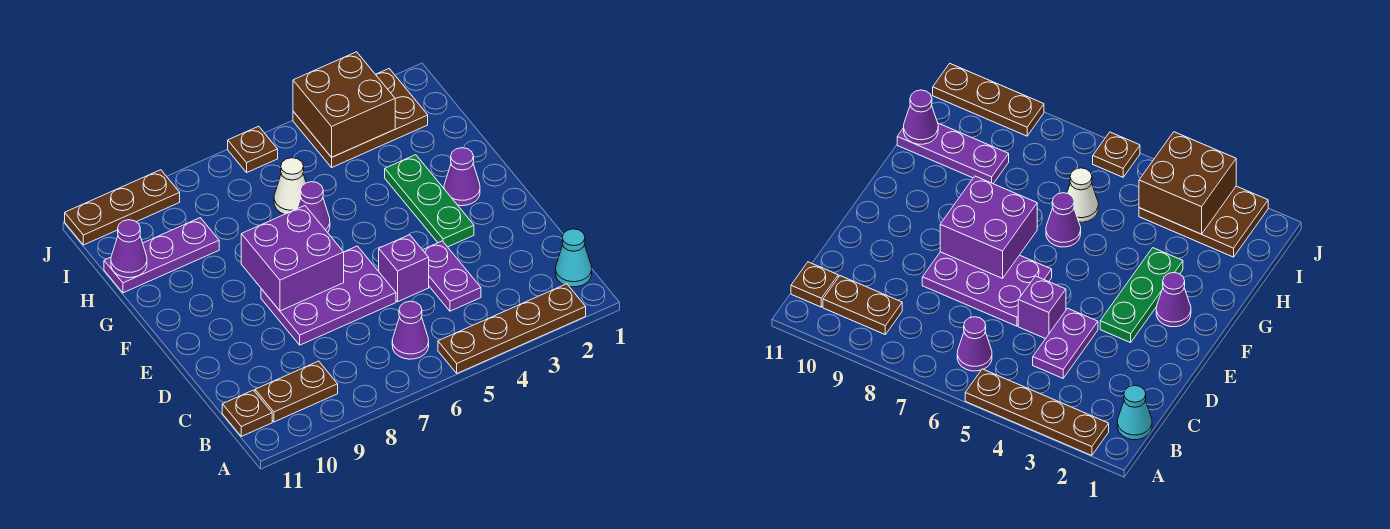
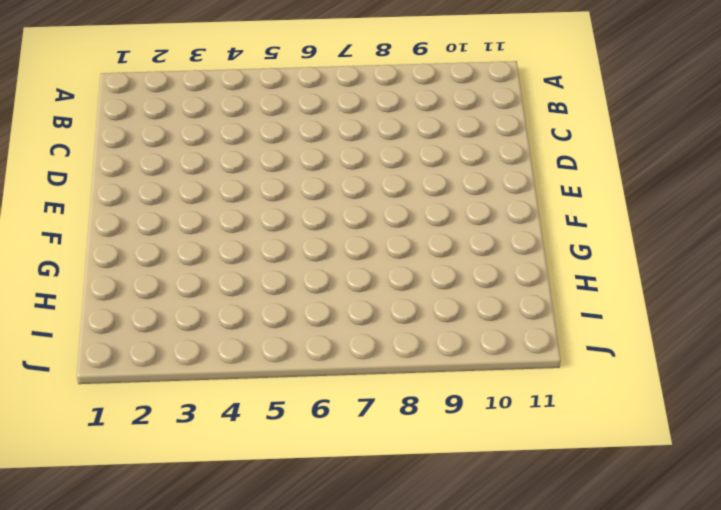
none -> brown plate A2:A5 level 1
none -> cyan cone B1 level 1
none -> purple cone B6 level 1

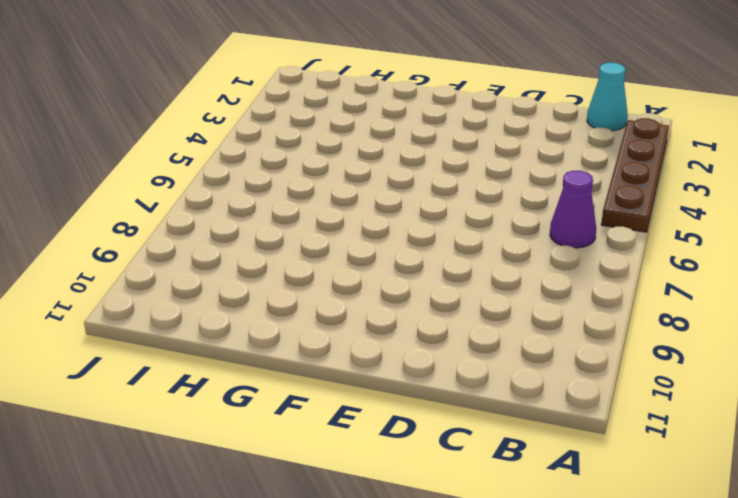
none -> brown plate B9:B10 level 1
none -> brown plate B11 level 1
none -> purple plate C4:D4 level 1

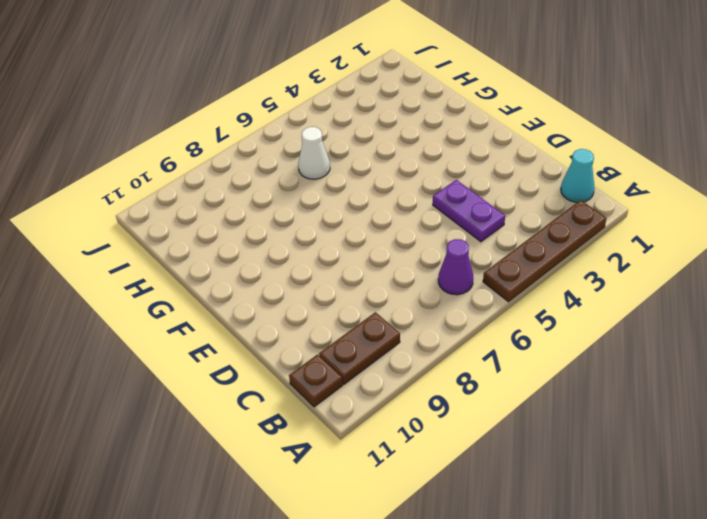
none -> purple brick D5 level 1
none -> purple plate D6:E8 level 1
none -> green plate E3:G3 level 1

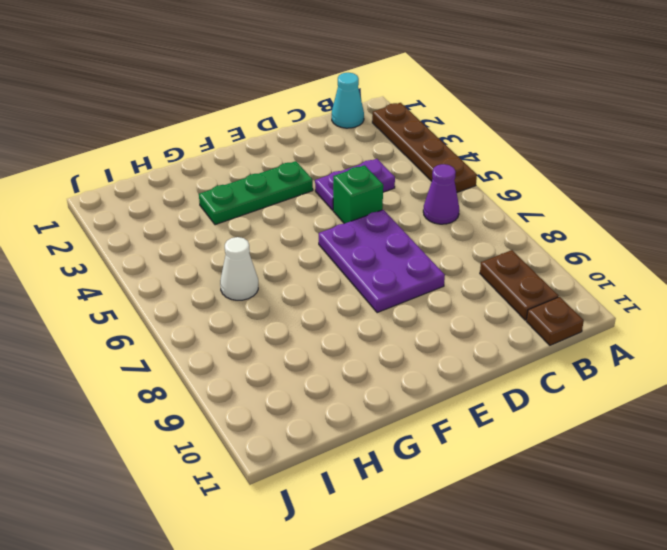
green brick D5 level 1 -> purple brick D5 level 1
none -> purple cone F2 level 1
none -> purple cone G6 level 1
none -> purple plate H9:H11 level 1

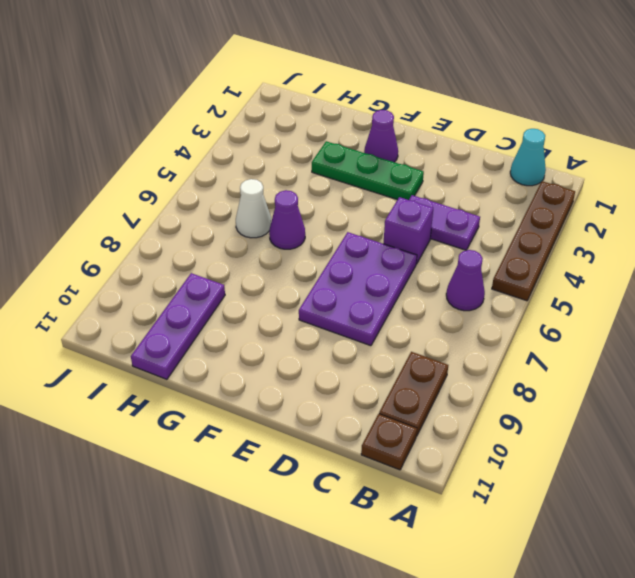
none -> brown plate I2:J4 level 1
none -> brown plate J6 level 1
none -> brown plate J9:J11 level 1

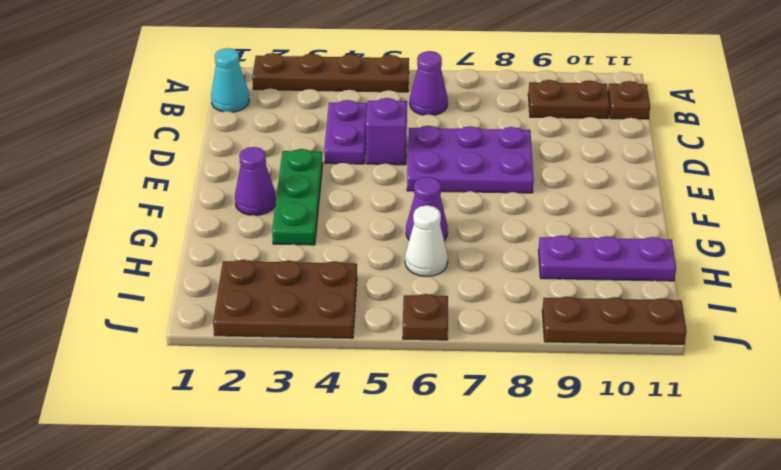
none -> purple brick E7:F8 level 2
none -> purple cone H11 level 2
none -> brown brick I3:J4 level 2

